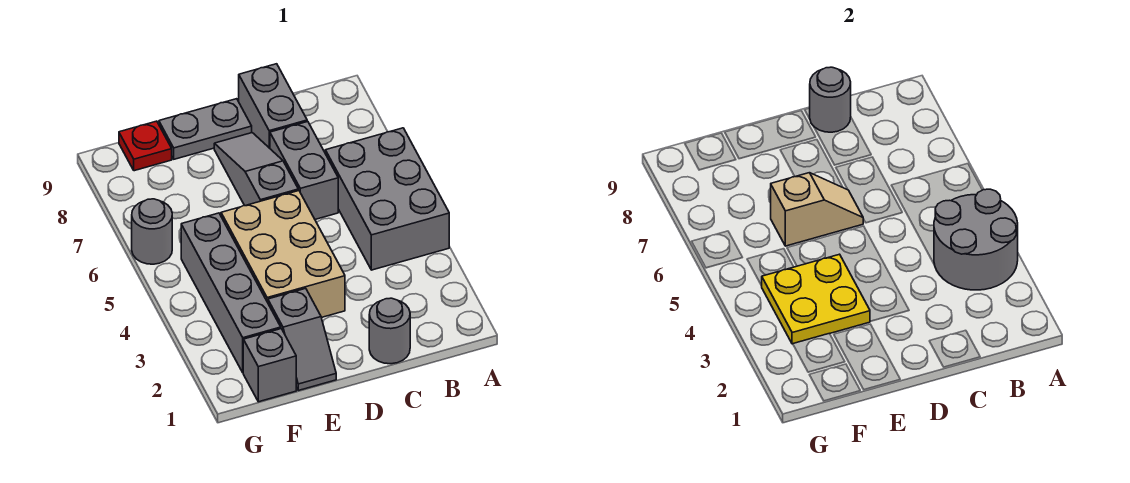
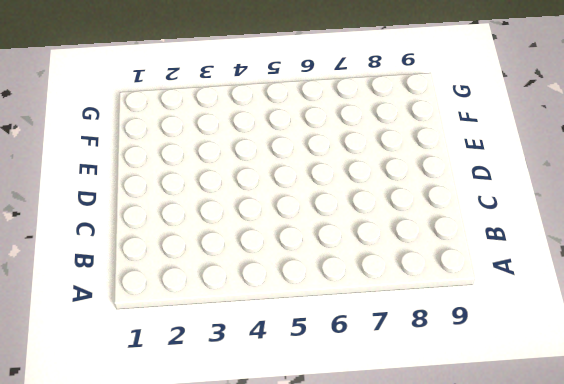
none -> grey brick A4:B6 level 1
none -> grey round brick C1 level 1
none -> grey brick C6:C7 level 1

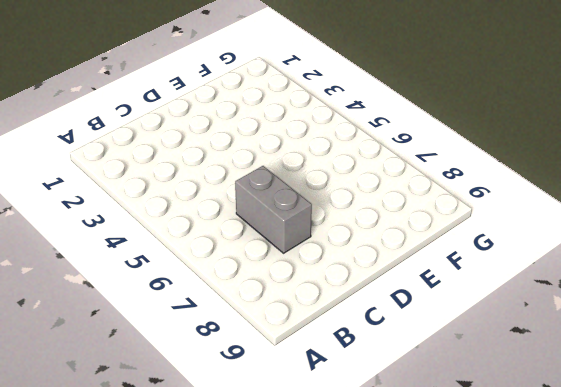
none -> grey brick A4:B6 level 1
none -> grey round brick C1 level 1
none -> grey brick C8:C9 level 1

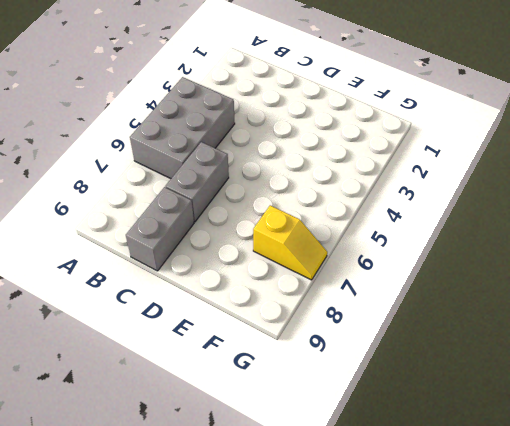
yellow slope F7:G7 level 1 top F -> none
none -> grey round brick C1 level 1
none -> tan brick D3:E5 level 1
none -> grey slope D6:D8 level 1 top 6

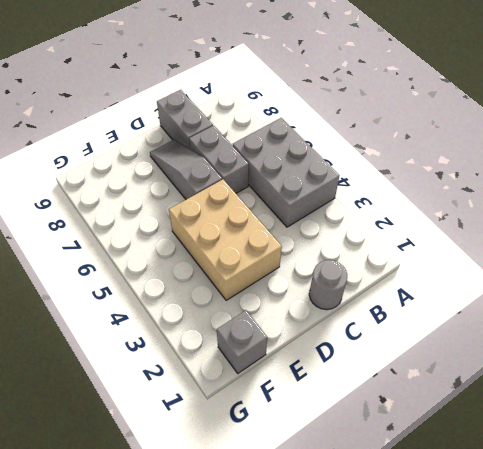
none -> grey plate D9:E9 level 1
none -> grey slope E1:E2 level 1 top 2
none -> grey brick F2:F5 level 1

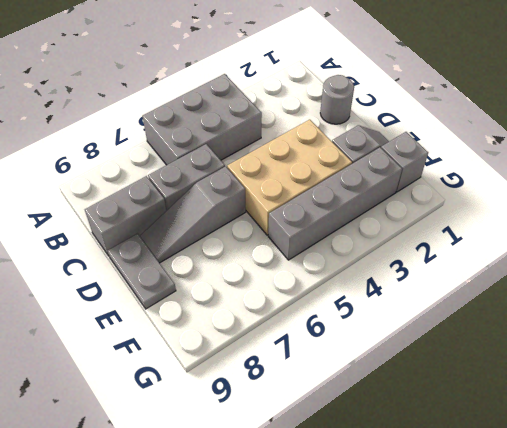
none -> red plate F9 level 1
none -> grey round brick G6 level 1
none -> grey round brick A3:B4 level 2

